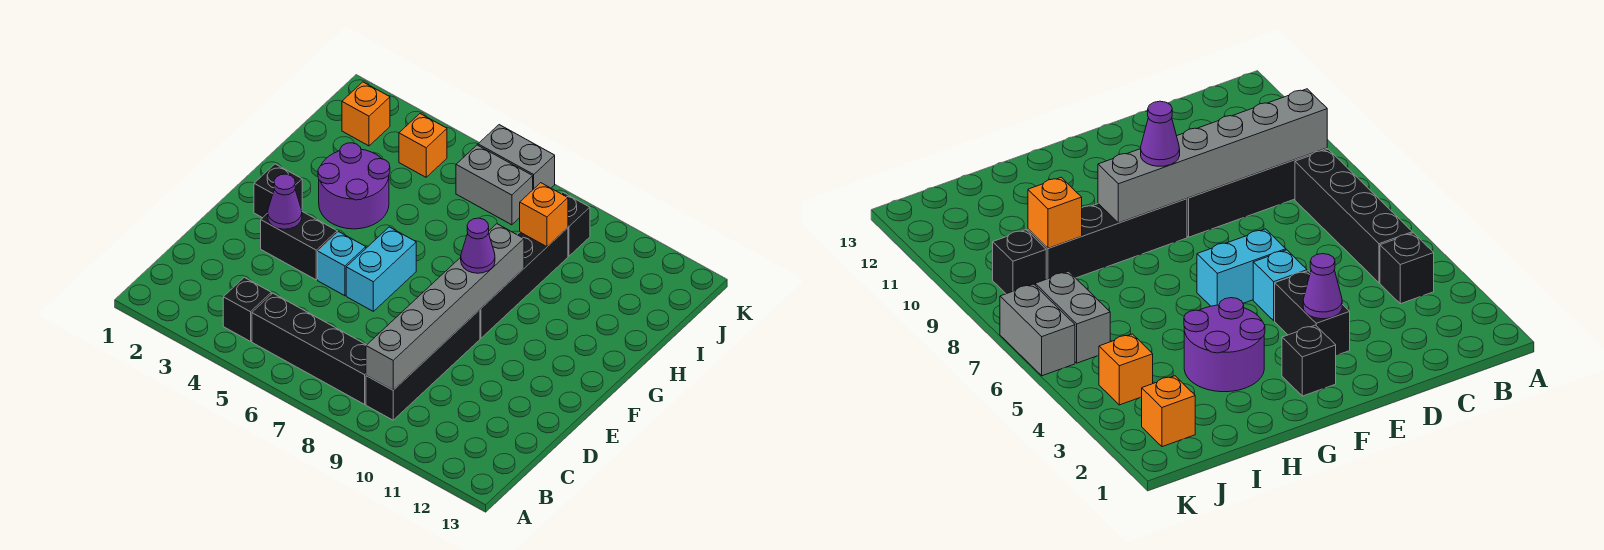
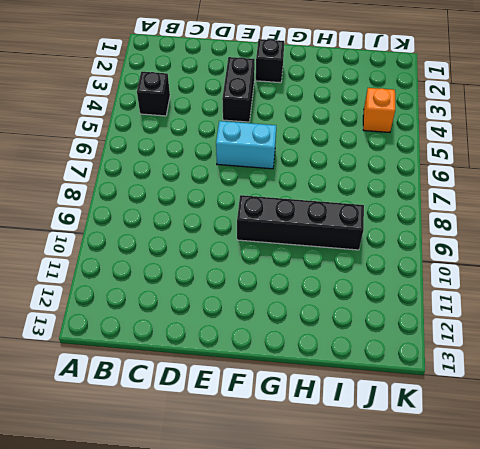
none -> black brick B5:B8 level 1
none -> black brick B9:E9 level 1
none -> cyan brick E5 level 1

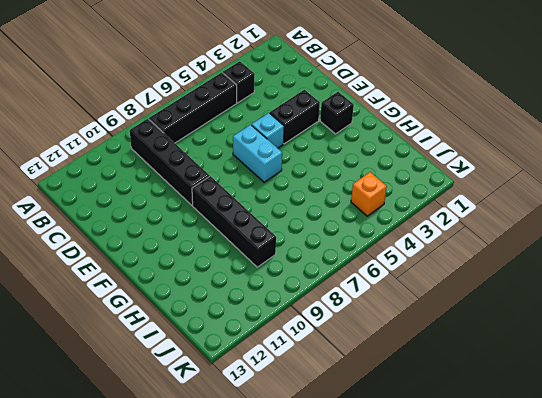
none -> purple round brick G3:H4 level 1
none -> orange brick J2 level 1
none -> grey brick J6:J7 level 1

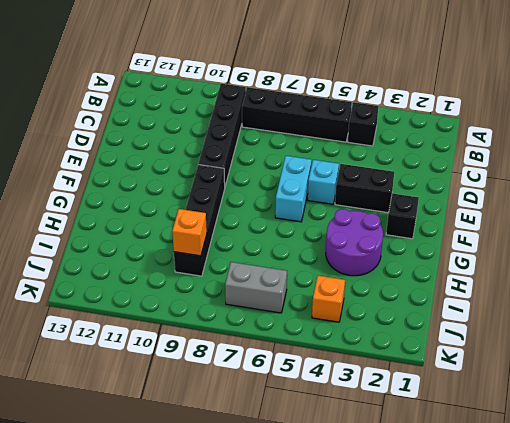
none -> orange brick J2 level 1
none -> black brick J9 level 1
none -> grey brick K6:K7 level 1

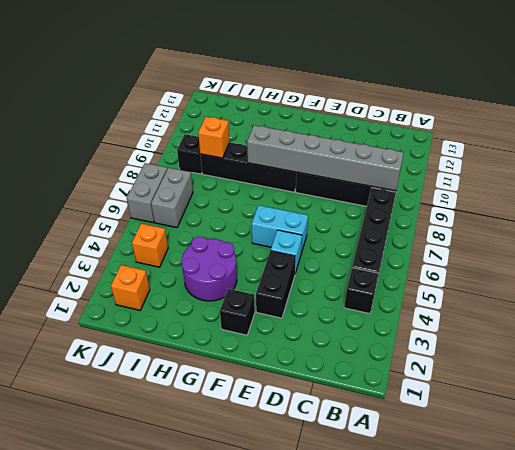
none -> purple cone E3 level 2
none -> purple cone F9 level 3

